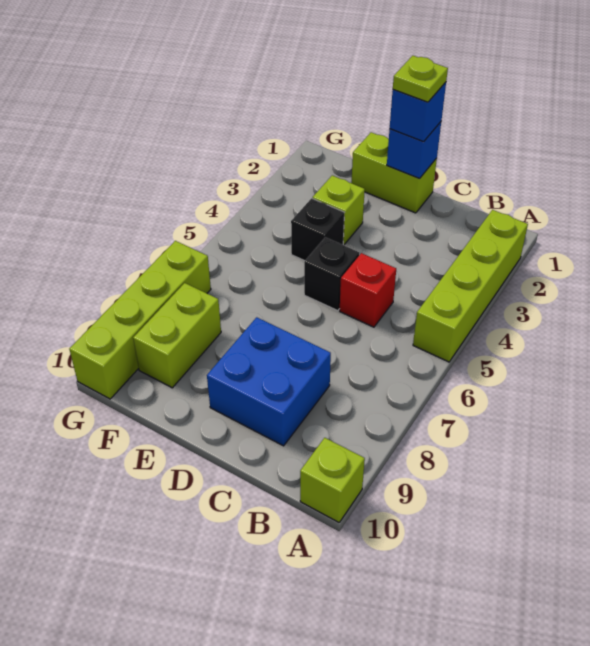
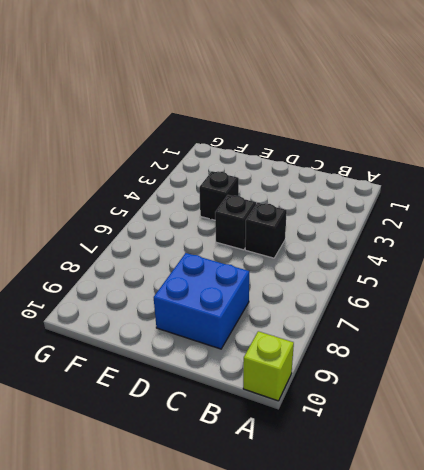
black brick C5 level 1 -> red brick C5 level 1
none -> lime brick A2:A5 level 1
none -> lime brick D1:E1 level 1
none -> lime brick E3 level 1

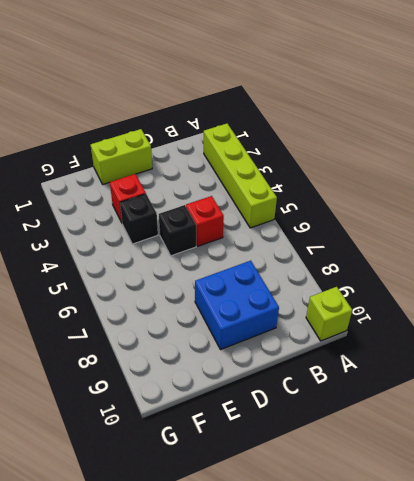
red brick E3 level 1 -> lime brick E3 level 1
none -> lime brick F8:F9 level 1
none -> lime brick G7:G10 level 1
none -> blue brick D1 level 2

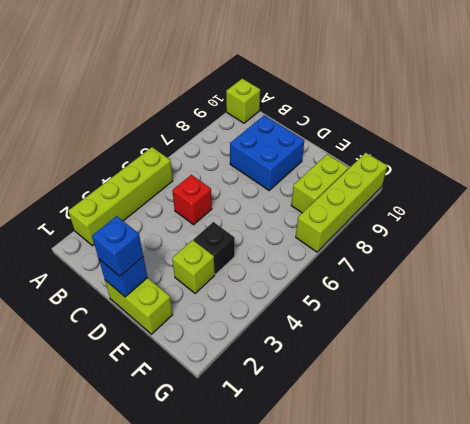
none -> black brick D5 level 1
none -> lime plate D1 level 4

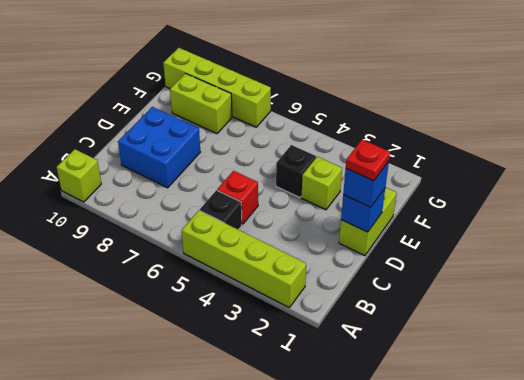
black brick B5 level 1 -> black brick D5 level 1
red plate D1 level 4 -> lime plate D1 level 4

